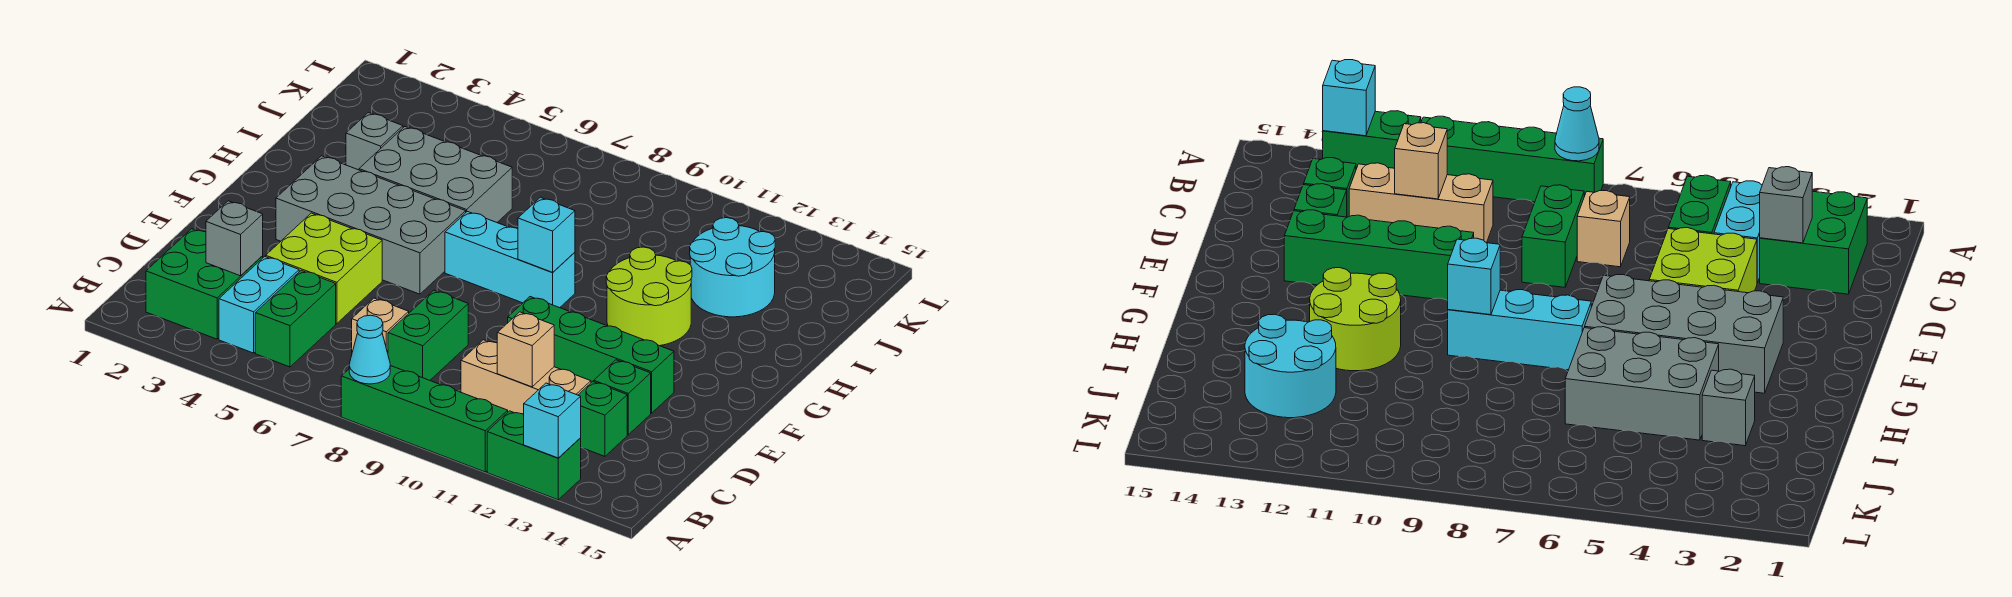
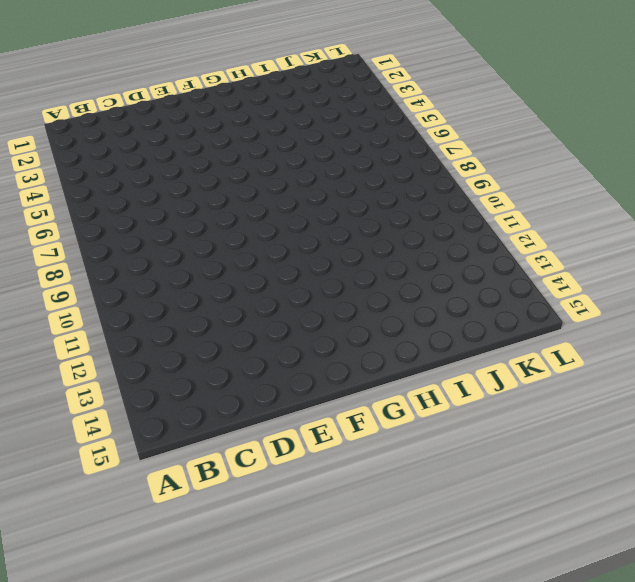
none -> green brick A8:A11 level 1
none -> green brick A12:A13 level 1
none -> green brick B2:C3 level 1

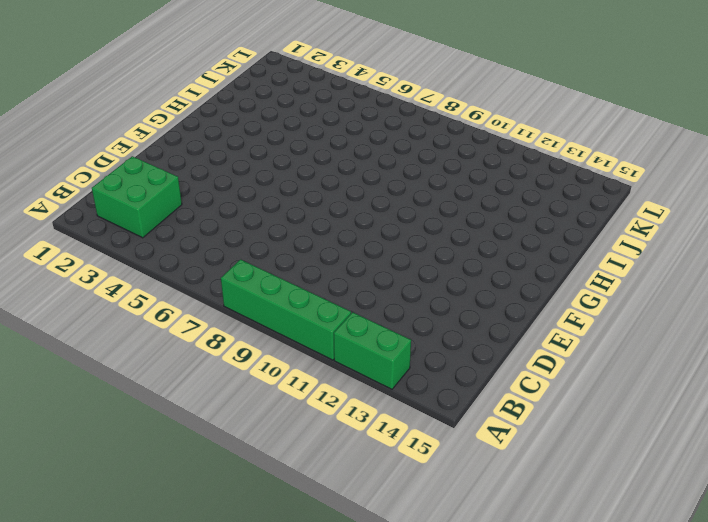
none -> cyan brick B4:C4 level 1
none -> green brick B5:C5 level 1
none -> tan brick C7 level 1

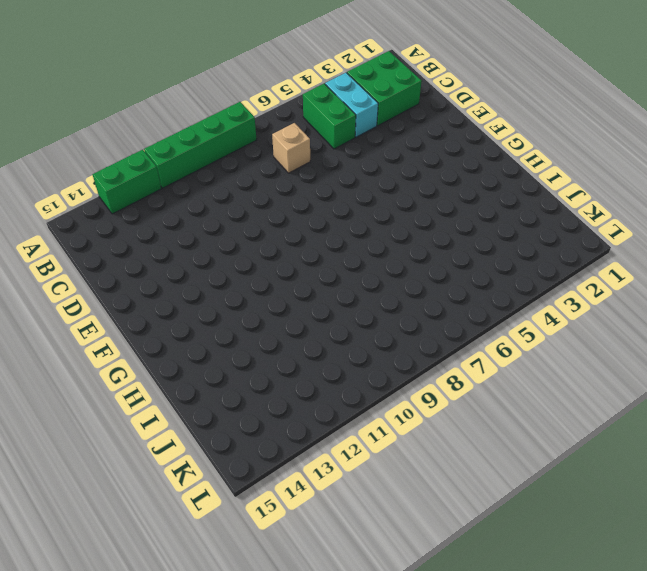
none -> green brick C8:D8 level 1
none -> tan brick C10:C12 level 1
none -> green brick C13 level 1

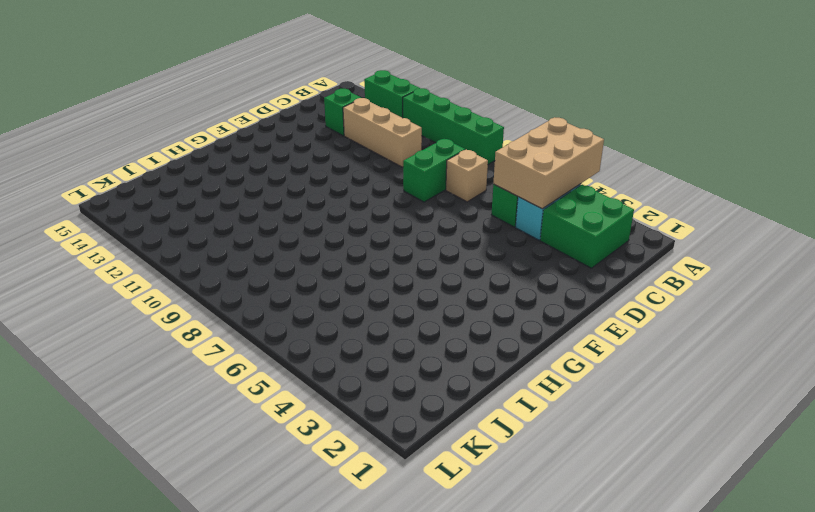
tan brick A4:C5 level 2 -> none
none -> lime brick D4:E5 level 1
none -> green brick D13 level 1
none -> green brick E10:E13 level 1

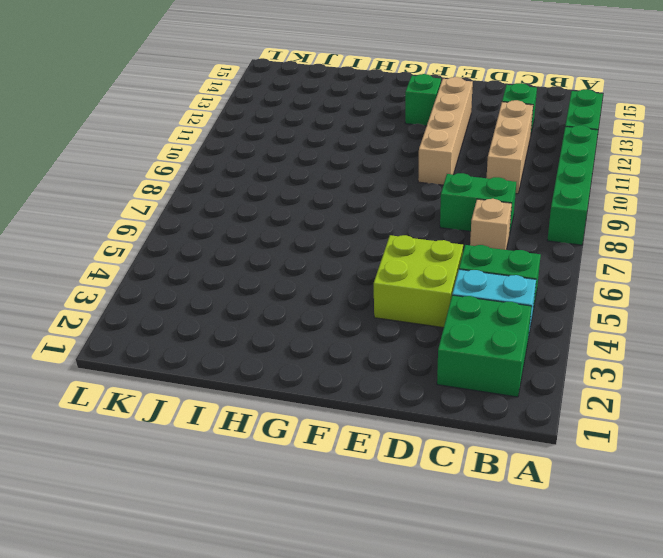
tan brick E10:E13 level 1 -> green brick E10:E13 level 1
green brick F13 level 1 -> green brick D13 level 1
none -> grey brick F3:G6 level 1
none -> cyan brick G7:G9 level 1
none -> lime round brick G11:H12 level 1

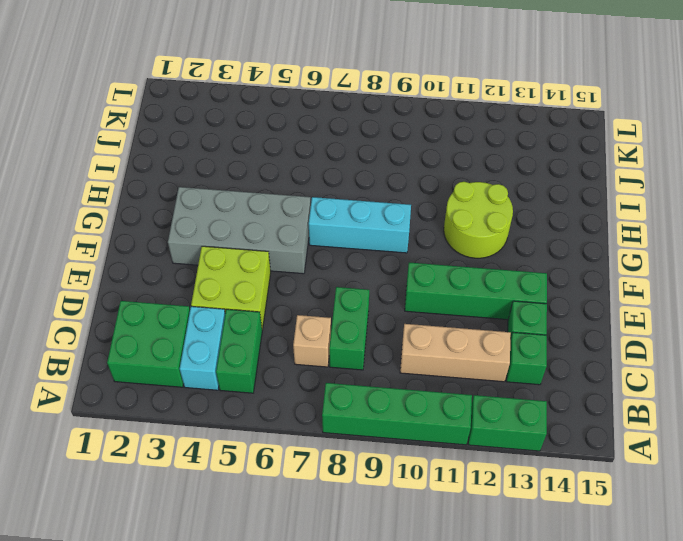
none -> grey brick H4:I6 level 1
none -> grey brick I3 level 1
none -> cyan round brick I12:J13 level 1

